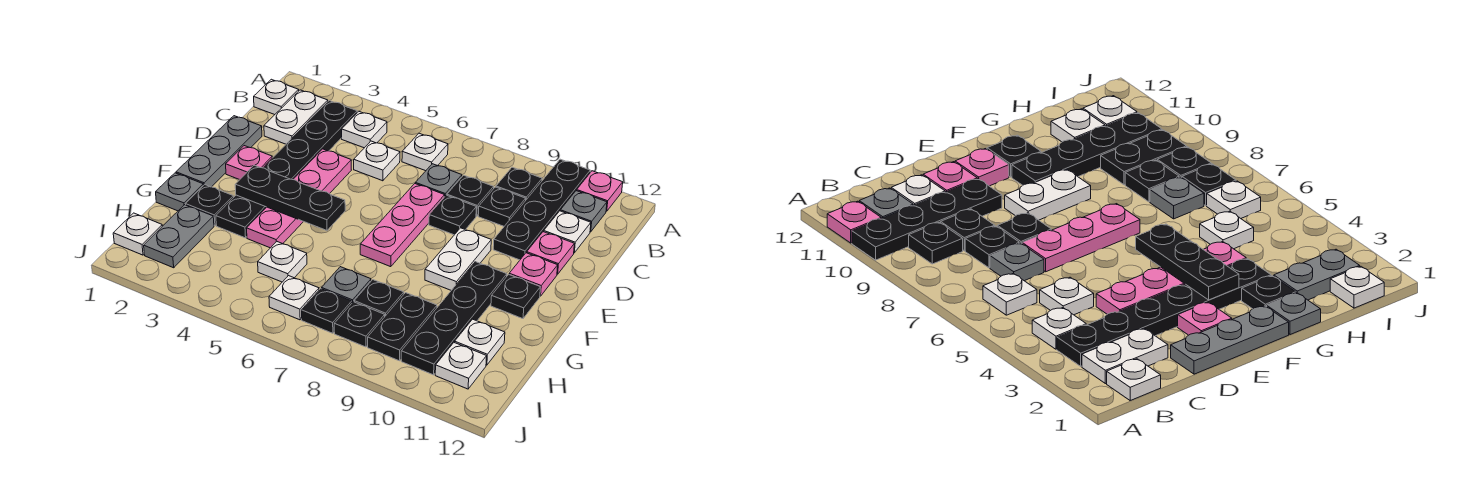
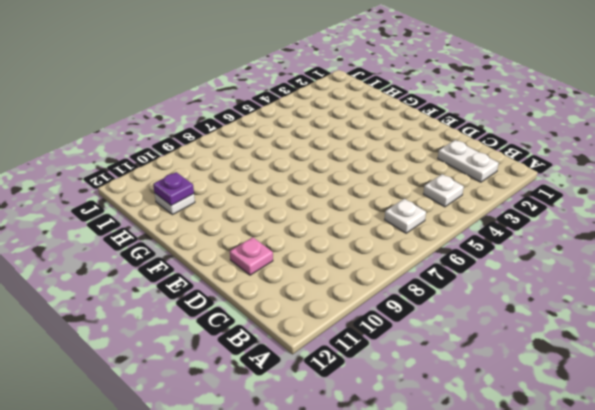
purple plate H11 level 2 -> none
none -> black plate A10:D10 level 1
none -> pink plate A11 level 1
none -> white plate B1 level 1
none -> black plate B3:G3 level 1

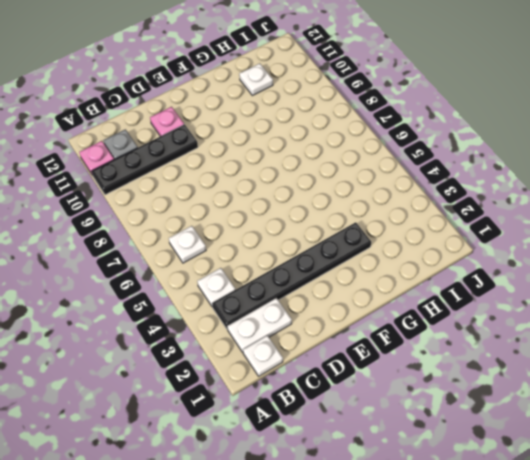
none -> black plate B9 level 1
none -> white plate C5 level 1
none -> grey plate C7 level 1
none -> black plate C8 level 1

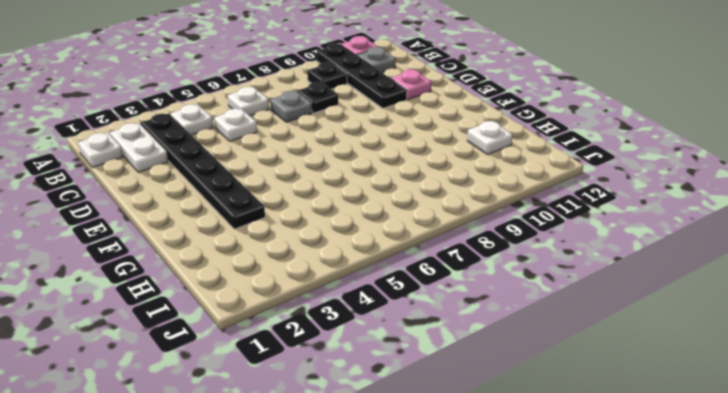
none -> black plate C9 level 1
none -> white plate C11 level 1
none -> grey plate D1:F1 level 1
none -> pink plate D4:G4 level 1

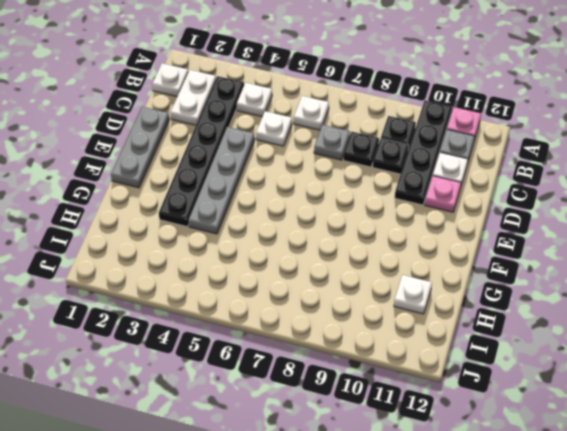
grey plate D4:G4 level 1 -> pink plate D4:G4 level 1
none -> pink plate D7:F7 level 1
none -> black plate D8 level 1
none -> pink plate E2 level 1
none -> white plate E9:F9 level 1

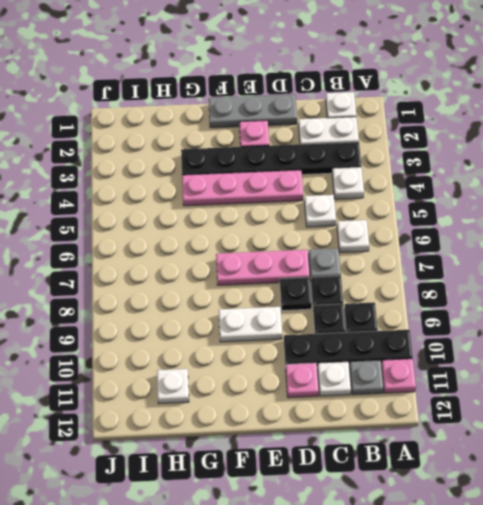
none -> pink plate E11 level 1
none -> black plate F10:I10 level 1
none -> black plate F11 level 1
none -> grey plate G1 level 1

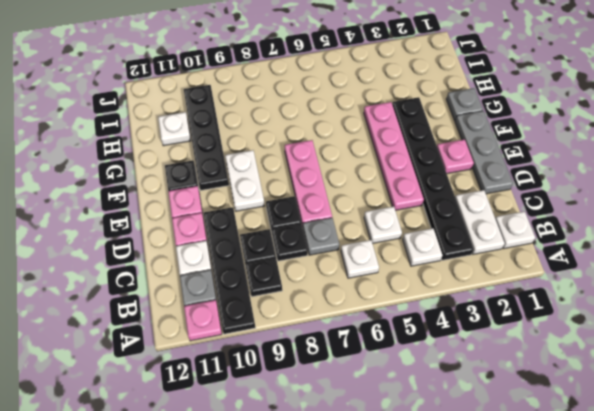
none -> black plate G2 level 1
none -> grey plate H2:I2 level 1
none -> white plate H5 level 1
none -> grey plate H7 level 1

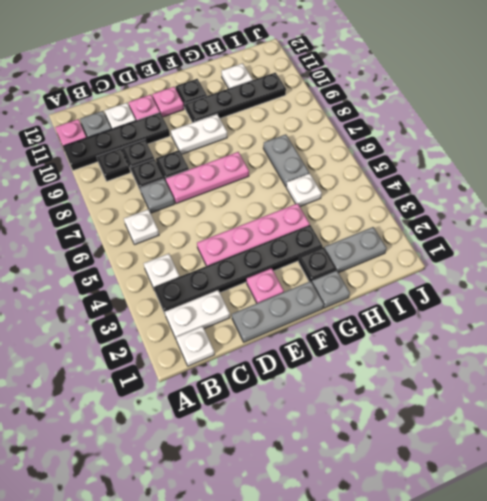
grey plate H6:H7 level 1 -> grey plate H7 level 1
none -> white plate C5 level 1
none -> black plate H8 level 1
none -> black plate H9:I9 level 1
none -> white plate I1 level 1

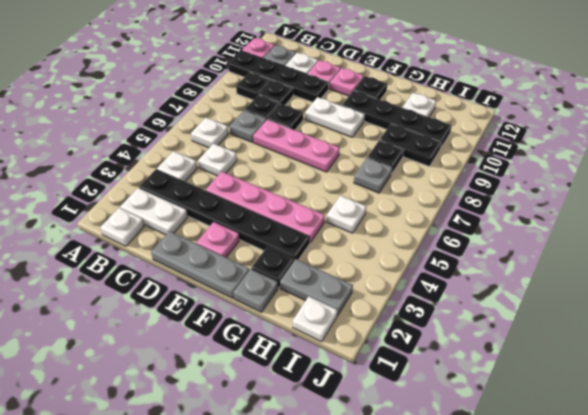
none -> white plate I6 level 1
none -> black plate I7 level 1
none -> black plate I8 level 1
none -> white plate I11 level 1

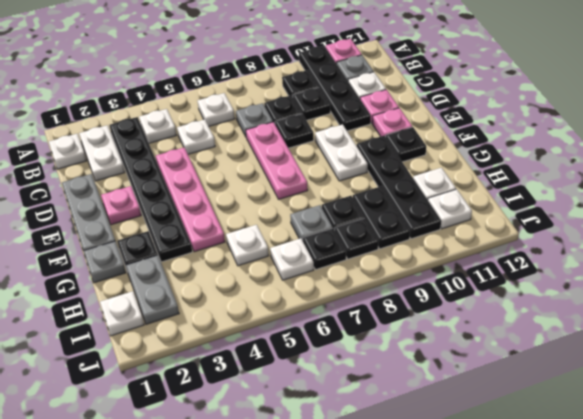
none -> black plate F3:F5 level 2

